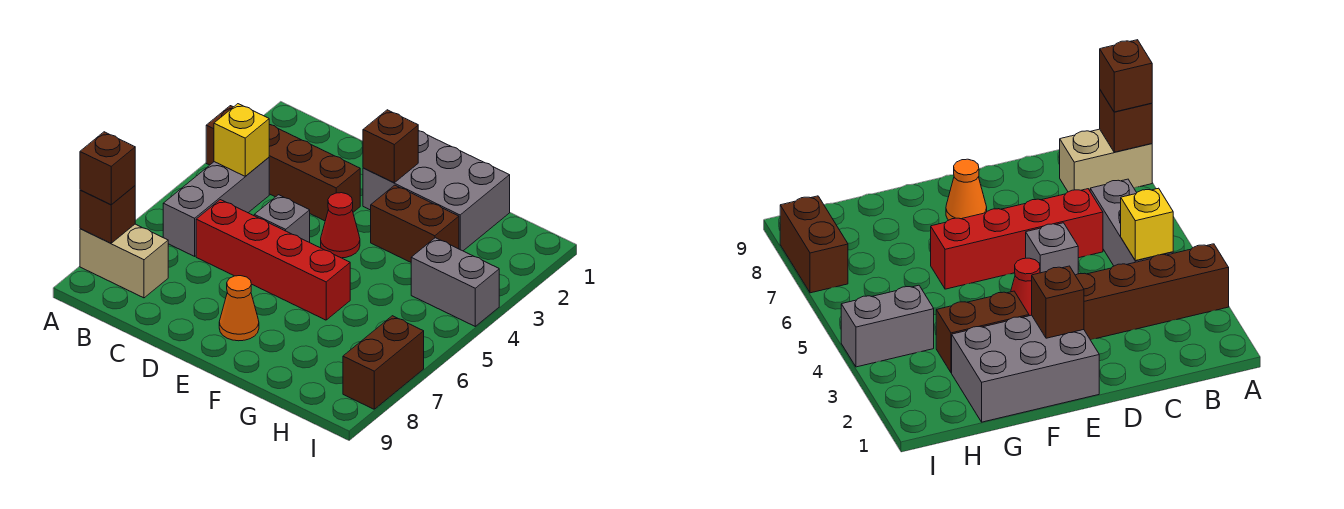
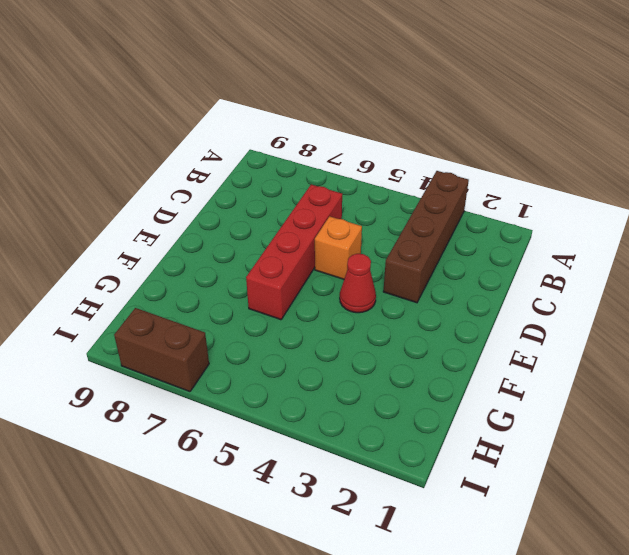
orange brick D5 level 1 -> grey brick D5 level 1
none -> tan brick A8:B8 level 1
none -> grey brick B4:B6 level 1
none -> grey brick E1:G2 level 1

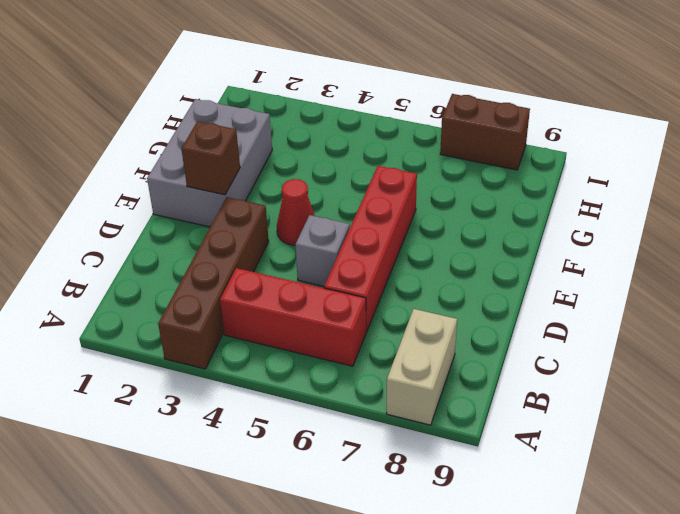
red brick B4:B6 level 1 -> grey brick B4:B6 level 1
none -> orange cone E8 level 1
none -> brown brick F3:G3 level 1
none -> grey brick H4:I4 level 1

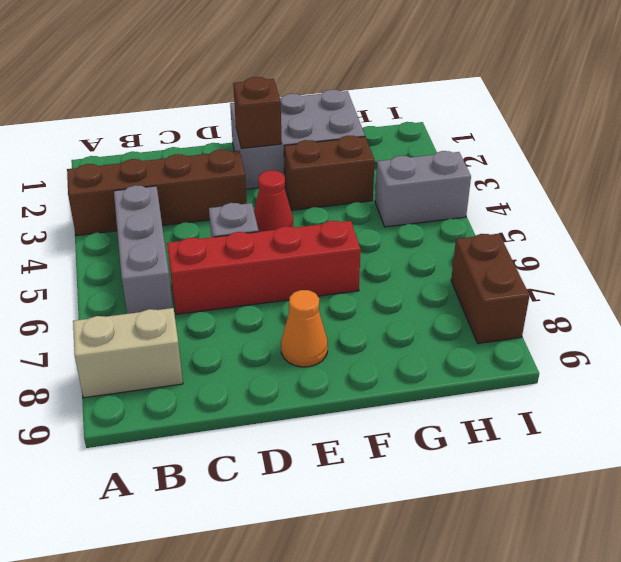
none -> brown brick A8 level 2
none -> yellow brick B4 level 2
none -> brown brick A8 level 3

